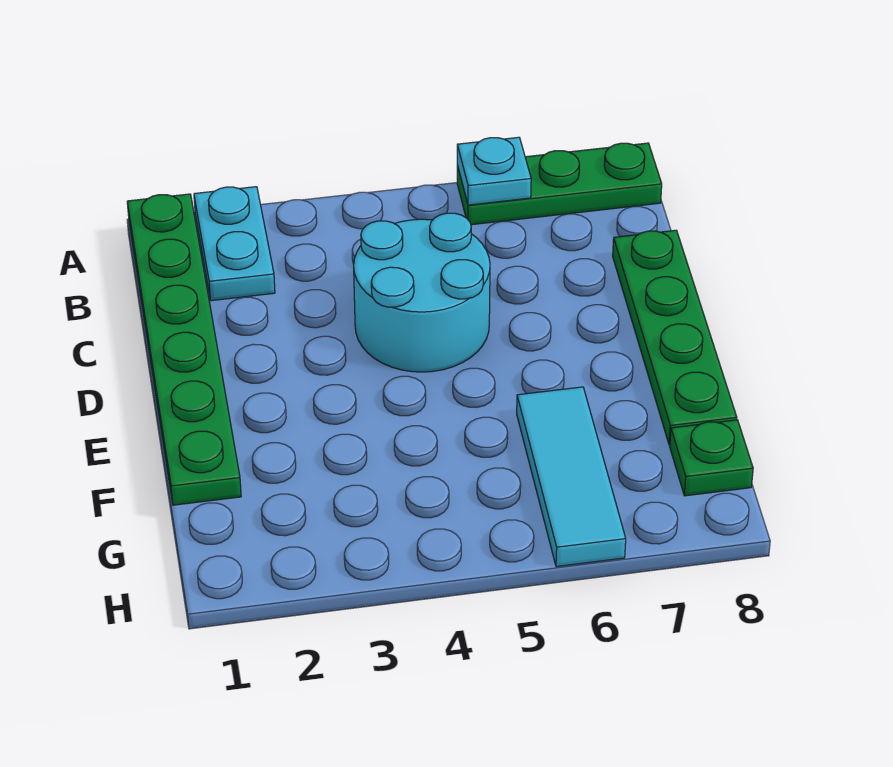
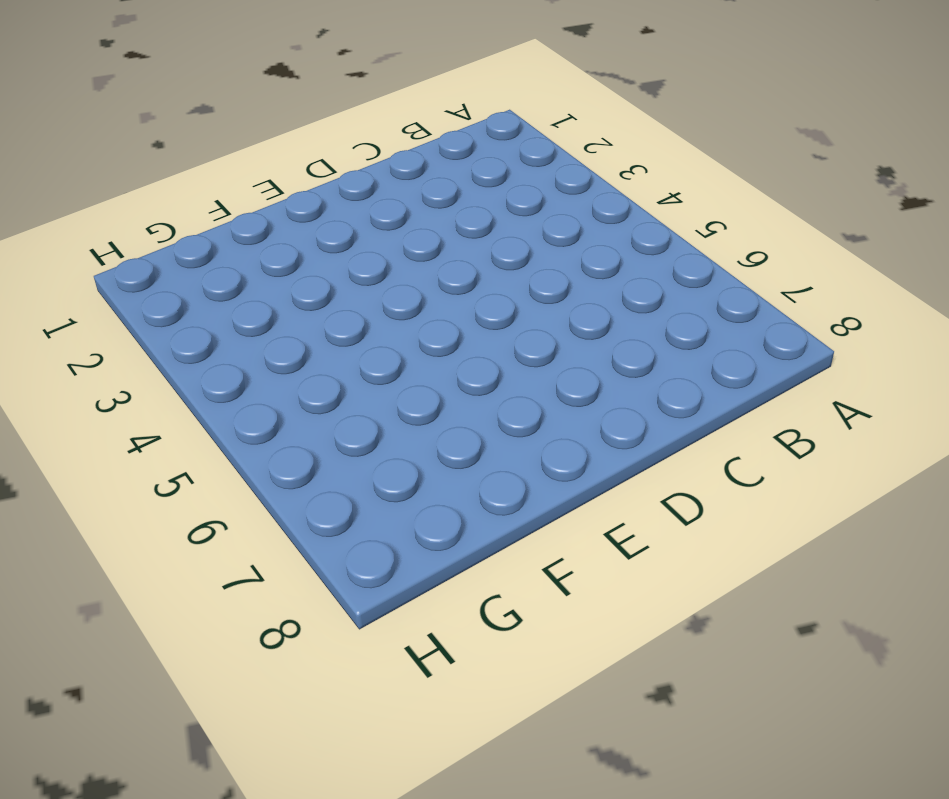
none -> green plate A1:F1 level 1
none -> cyan plate A2:B2 level 1

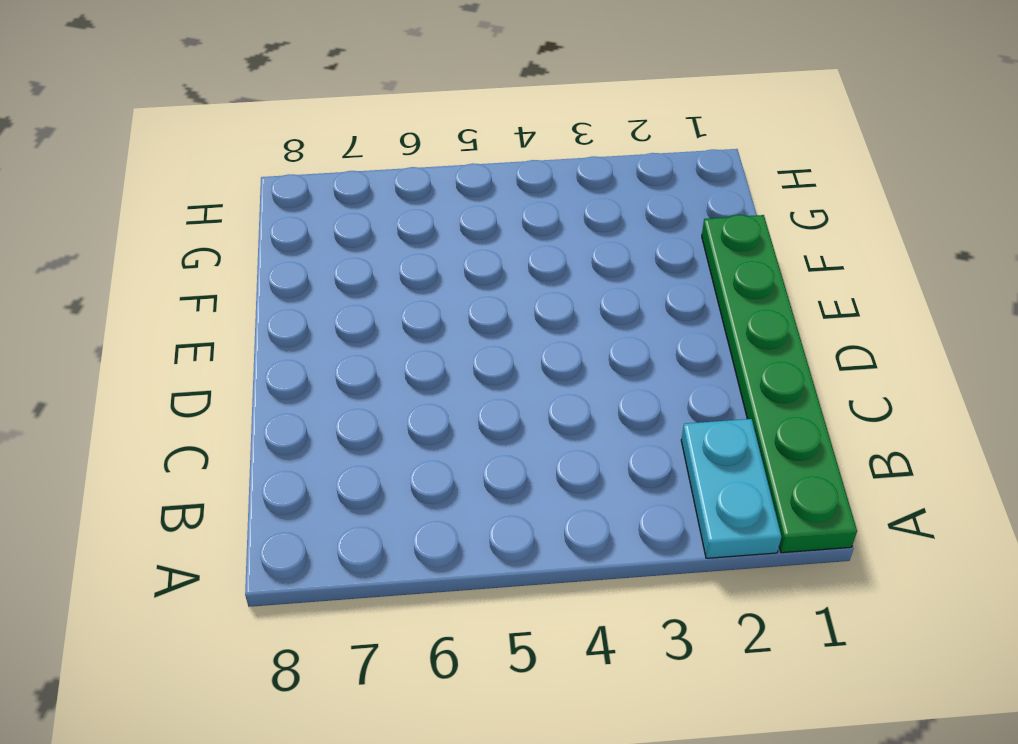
none -> green plate A6:A8 level 1
none -> cyan round brick C4:D5 level 1

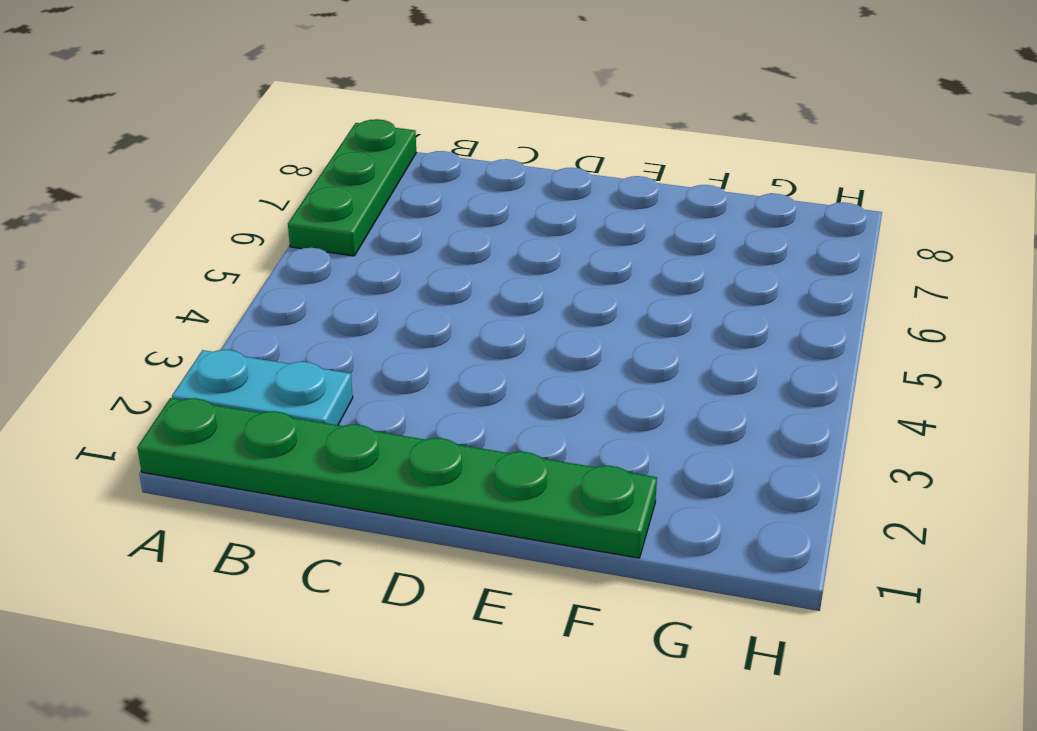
none -> cyan round brick C4:D5 level 1
none -> green plate C8:F8 level 1

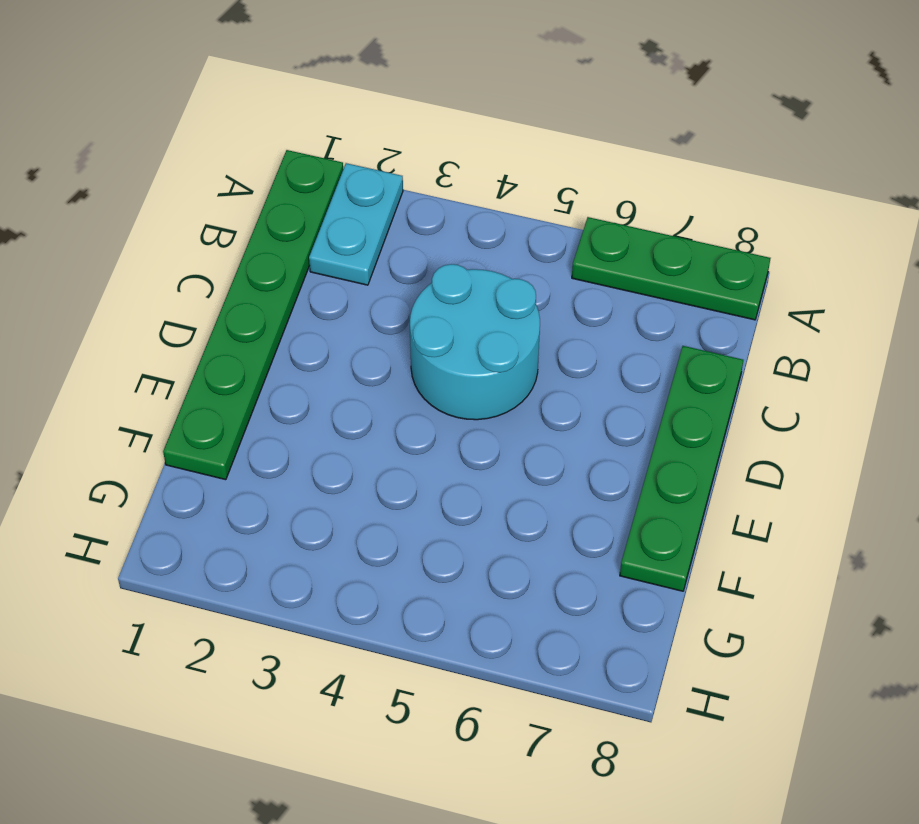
none -> cyan tile F6:H6 level 1
none -> green plate G8 level 1

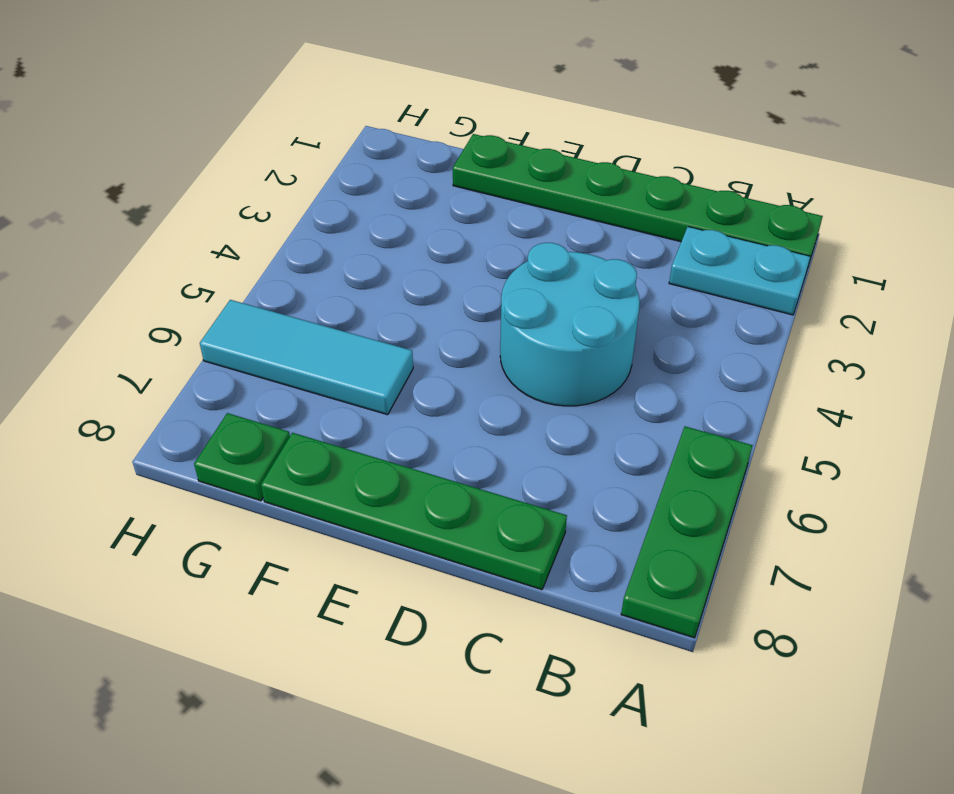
none -> cyan plate A6 level 2

